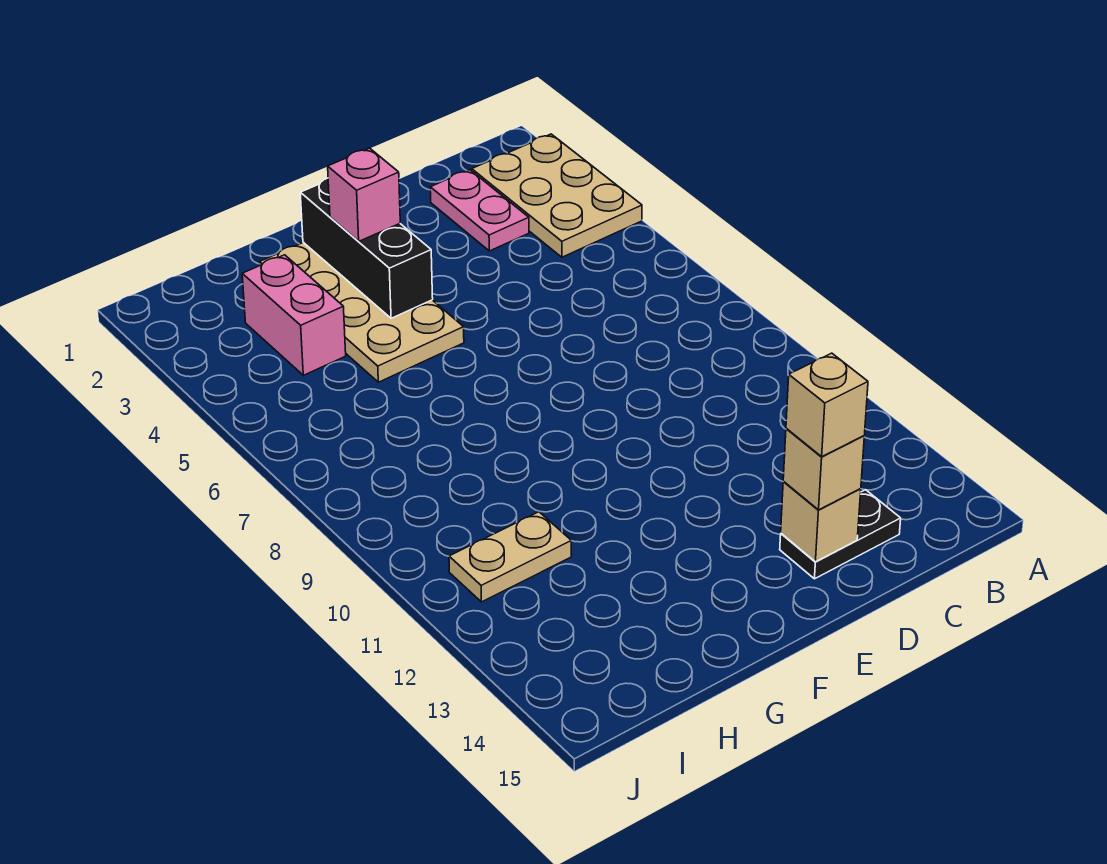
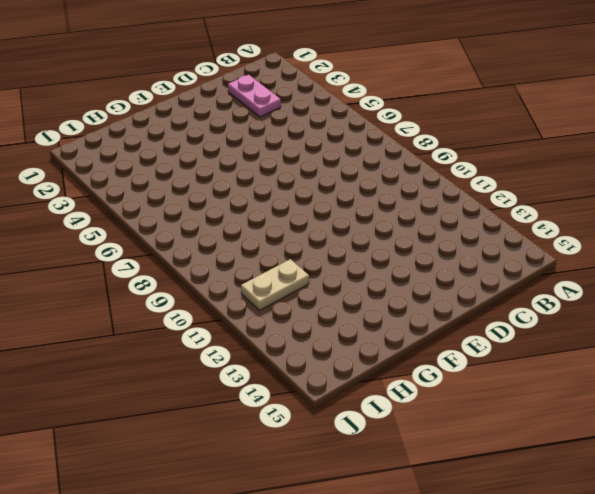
none -> tan plate A2:B4 level 1
none -> black plate C14:D14 level 1

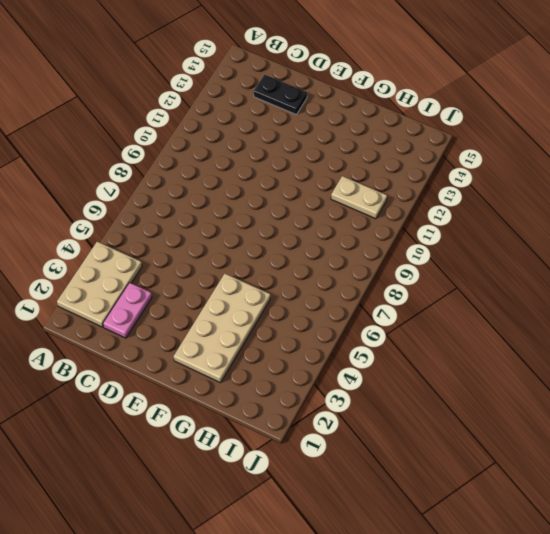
none -> pink brick H3:H4 level 1
none -> tan brick D14 level 2

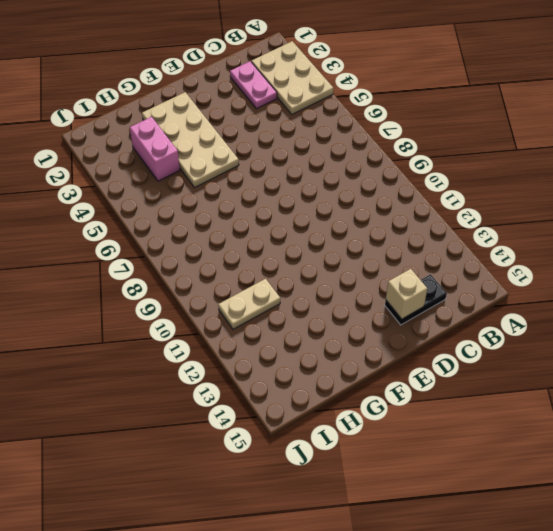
none -> black brick F2:F4 level 2
none -> tan brick D14 level 3

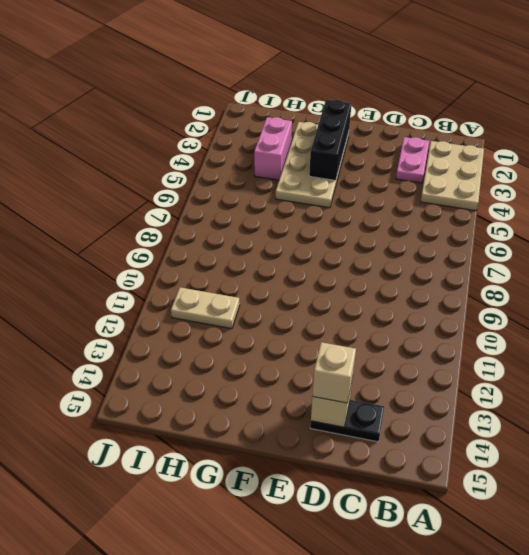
none -> pink brick F3 level 3
none -> tan brick D14 level 4

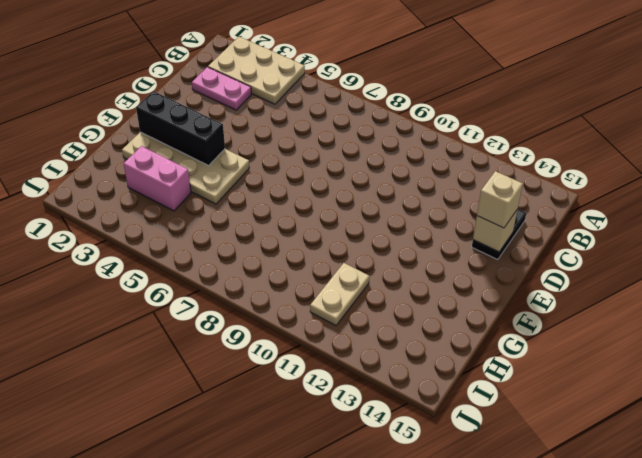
none -> pink brick F3 level 3
none -> tan brick D14 level 4

